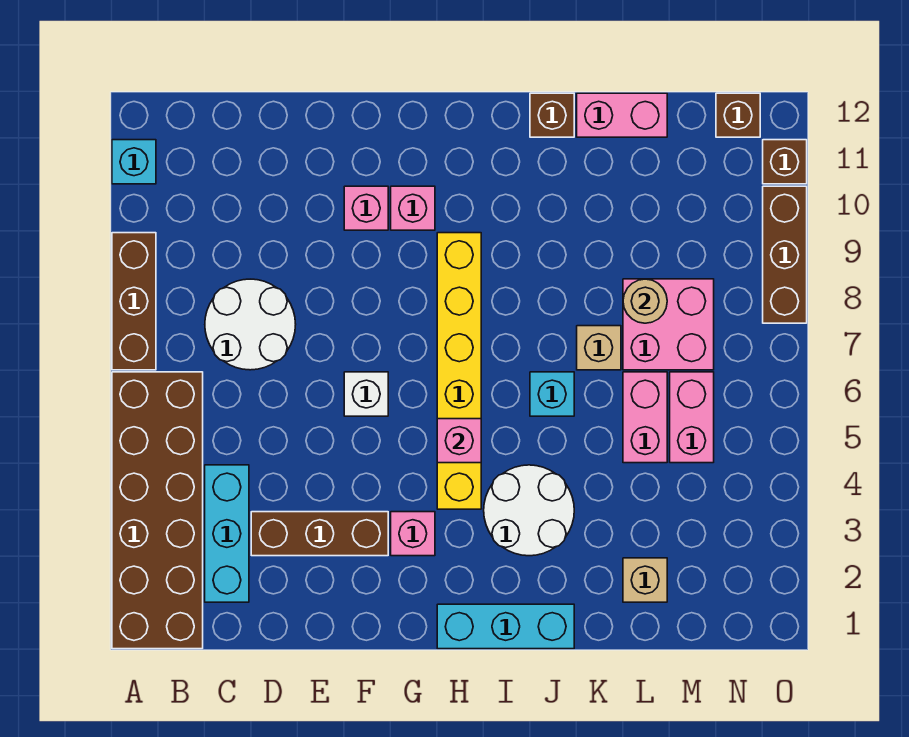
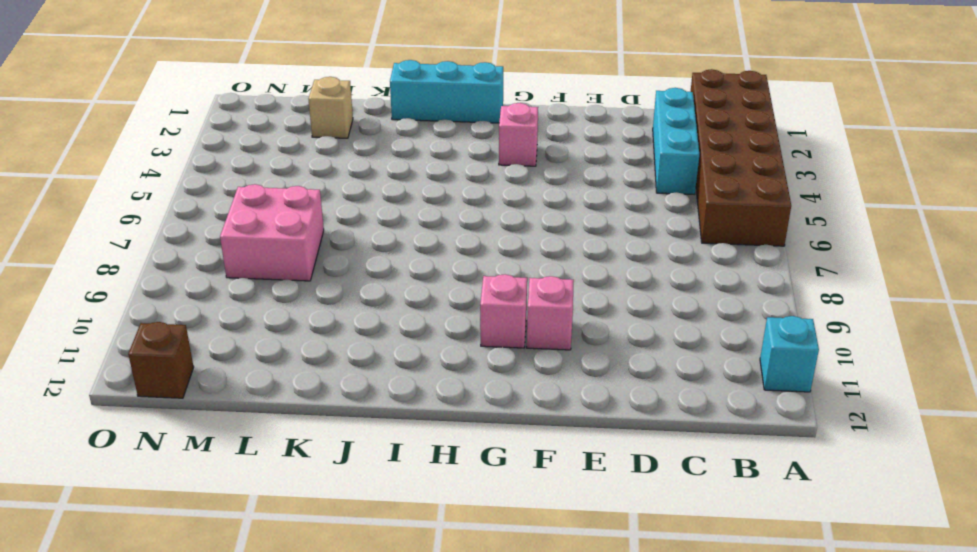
none -> brown brick A7:A9 level 1
none -> white round brick C7:D8 level 1
none -> brown brick D3:F3 level 1

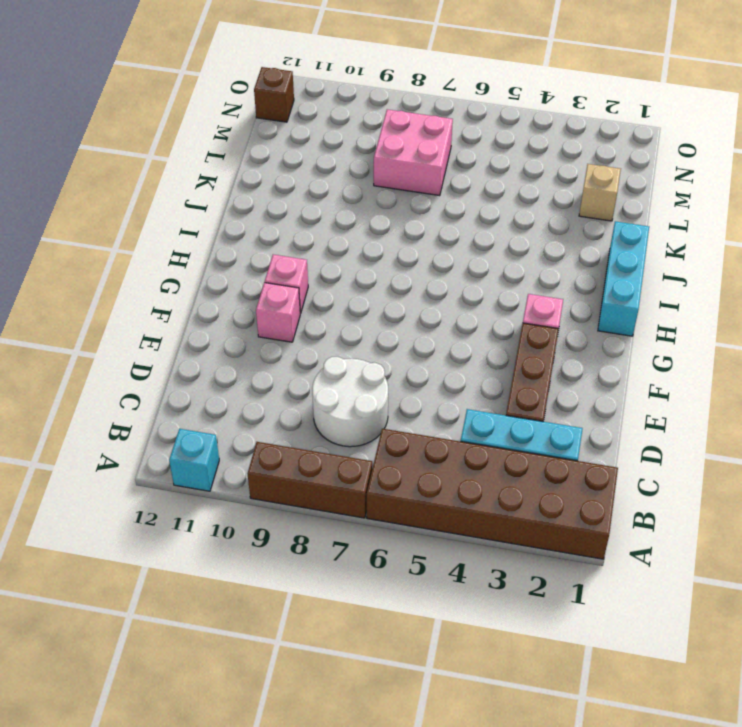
none -> white brick F6 level 1
none -> yellow brick H4:H9 level 1
none -> white round brick I3:J4 level 1

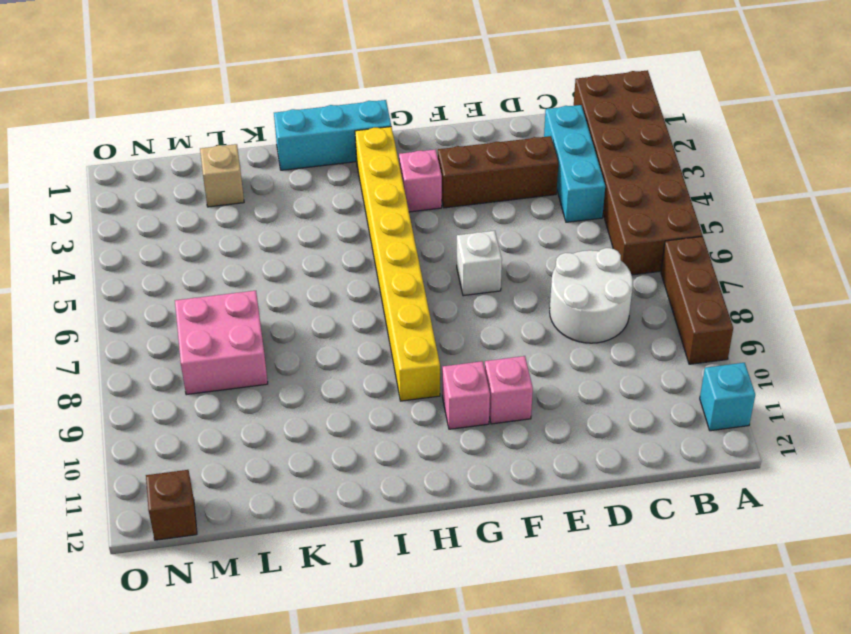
yellow brick H2:H9 level 1 -> yellow brick H4:H9 level 1
none -> white round brick I3:J4 level 1
none -> cyan brick J6 level 1
none -> brown brick J12 level 1

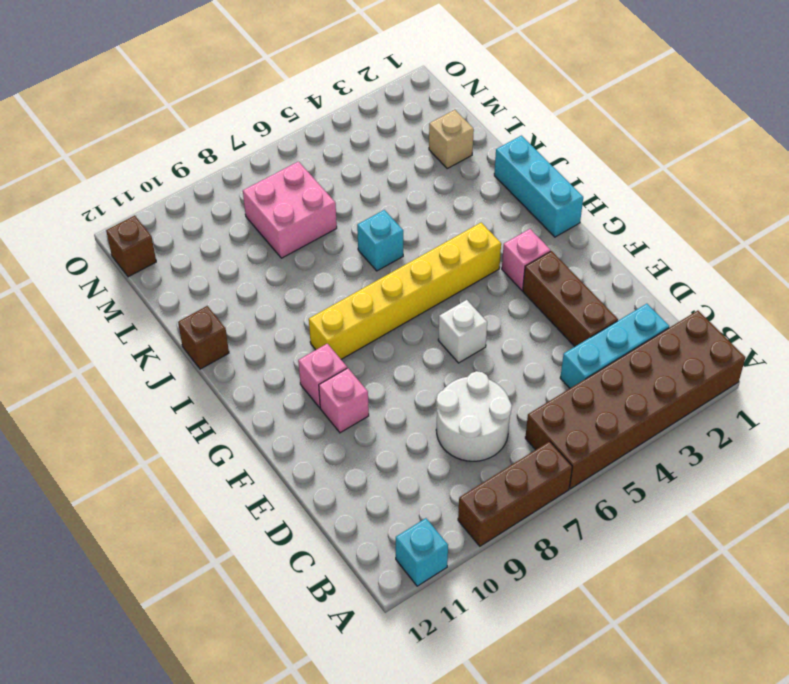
none -> white round brick I3:J4 level 1
none -> tan brick K7 level 1
none -> pink brick K12:L12 level 1

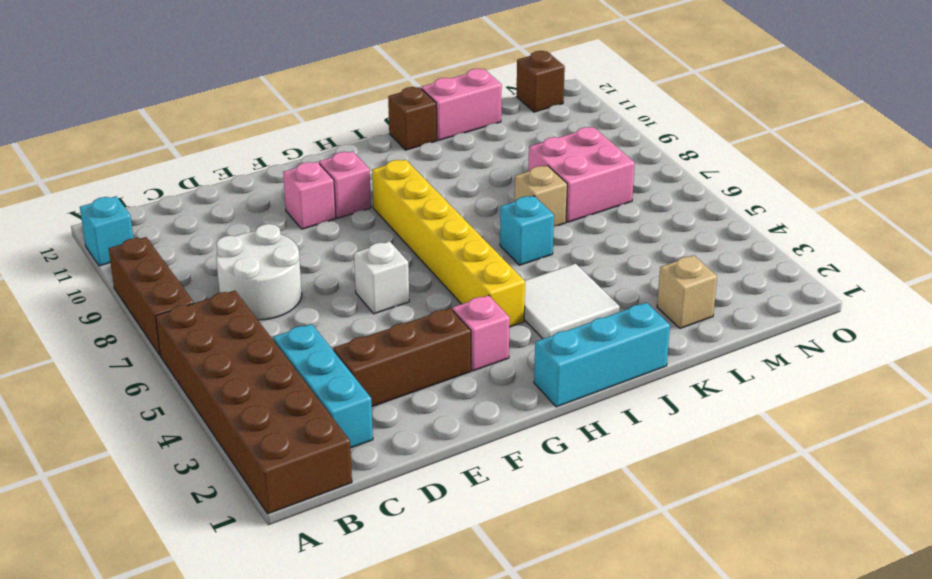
white tile I3:J4 level 1 -> white round brick I3:J4 level 1
none -> pink brick L5:L6 level 1
none -> pink brick M5:M6 level 1
none -> brown brick O8:O10 level 1

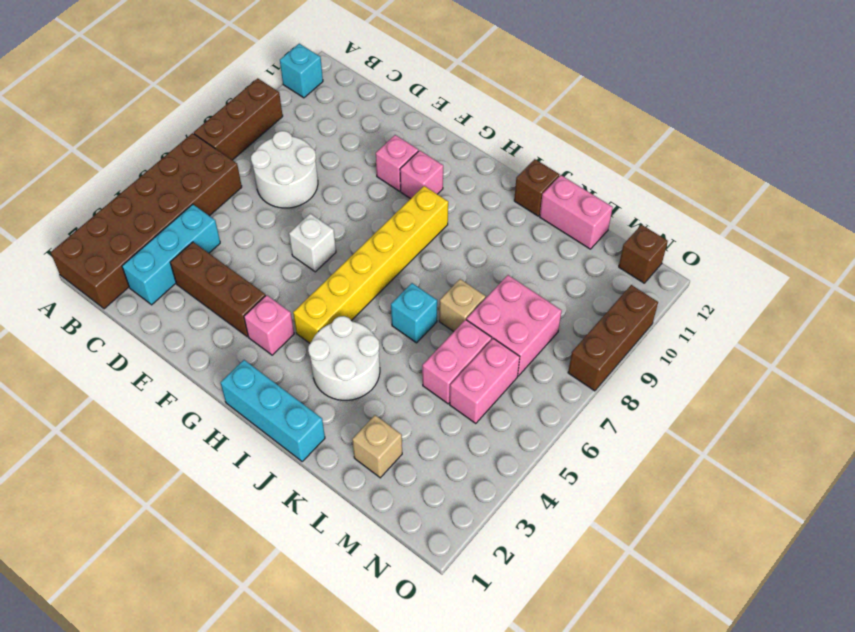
none -> brown brick O11 level 1
none -> pink brick H5 level 2
none -> tan round brick L8 level 2

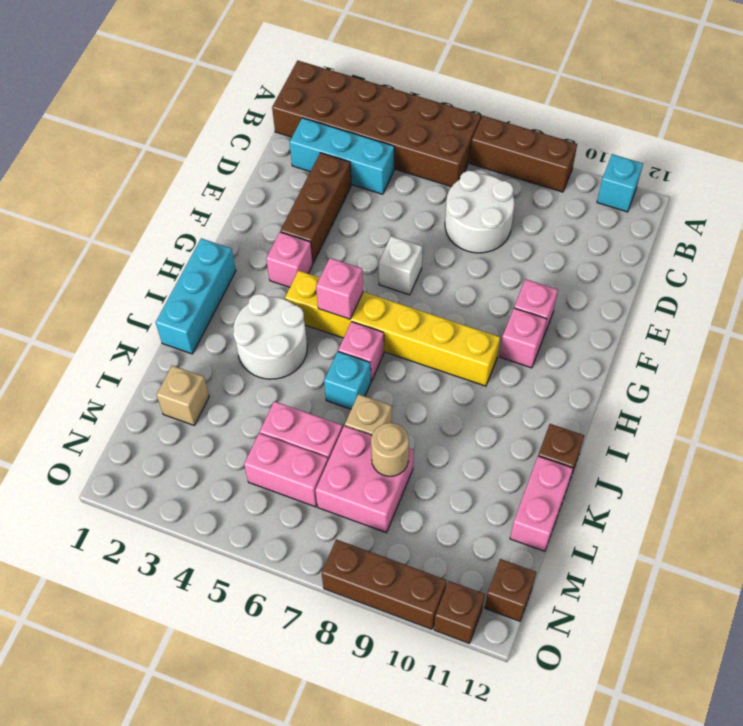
pink brick I6 level 1 -> none

